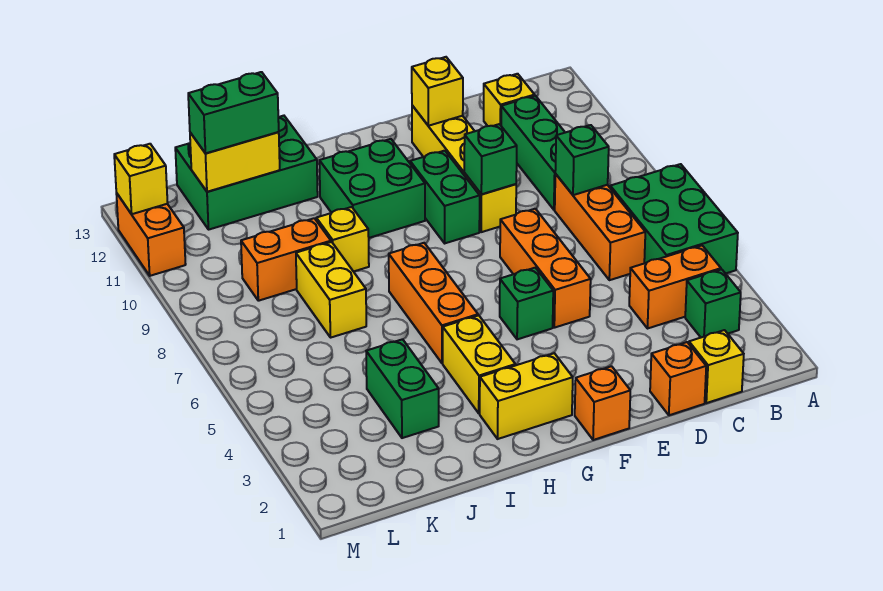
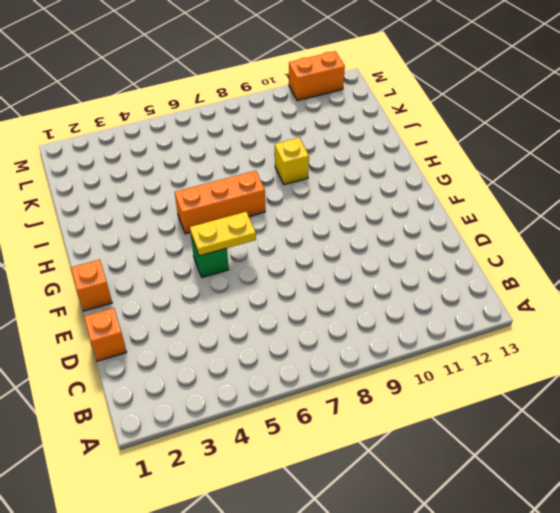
yellow plate F5:F6 level 2 -> none
none -> green brick A5:B7 level 1
none -> green brick B3 level 1
none -> orange brick B4:C4 level 1

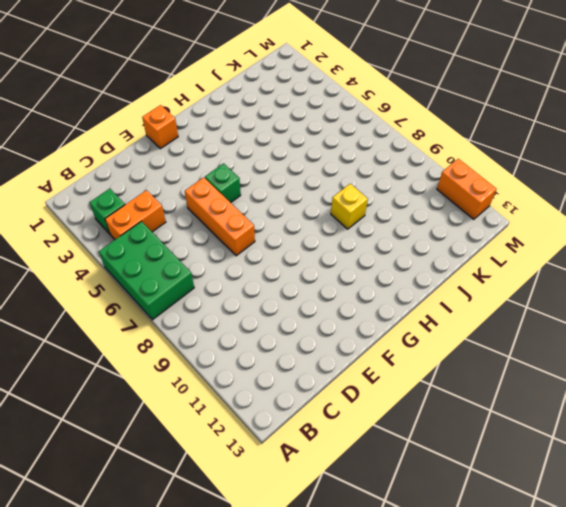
none -> yellow brick C1 level 1
none -> orange brick C6:C8 level 1
none -> green brick C9:C11 level 1

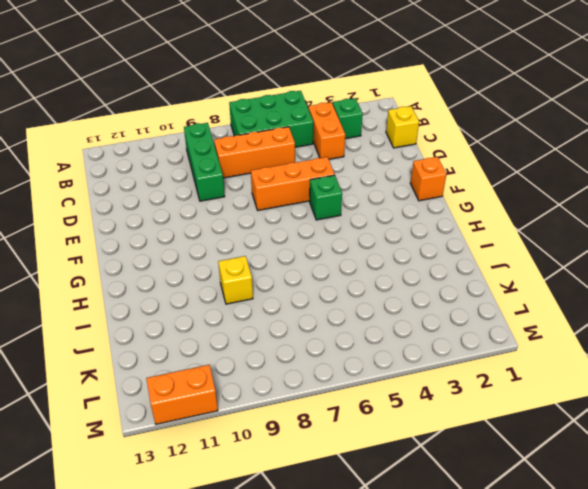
green brick B9:D9 level 1 -> green brick C9:C11 level 1
none -> yellow brick C12 level 1
none -> orange brick D1 level 1
none -> yellow brick E9:E12 level 1

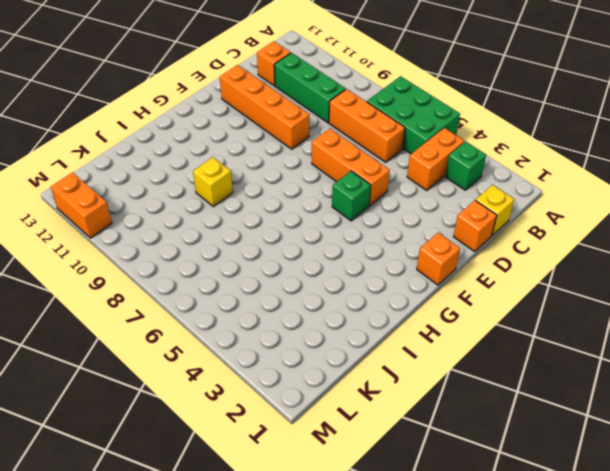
orange brick C12 level 1 -> yellow brick C12 level 1
orange brick E9:E12 level 1 -> yellow brick E9:E12 level 1
none -> green brick F9:F10 level 1
none -> yellow brick G2:H2 level 1
none -> green brick G10:H11 level 1

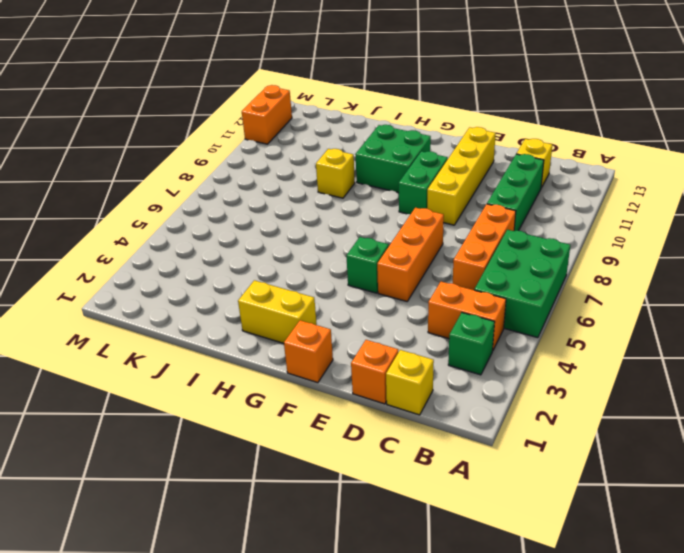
none -> yellow brick H3:H4 level 1
none -> orange brick H5:H7 level 1
none -> green brick I12:K13 level 1

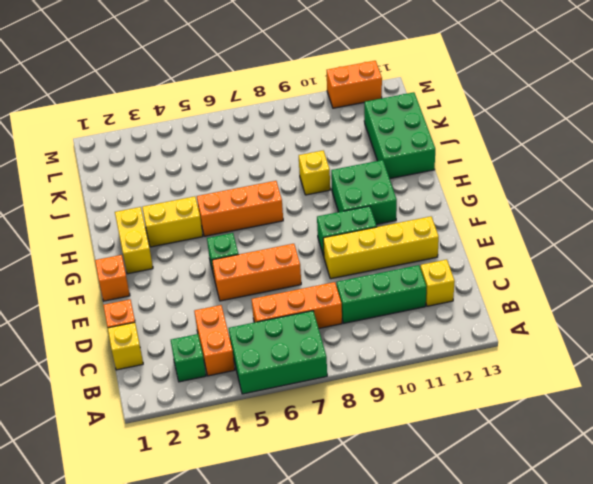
none -> green brick J3:J4 level 1
none -> yellow brick J7:J8 level 1
none -> orange brick J9:K9 level 1

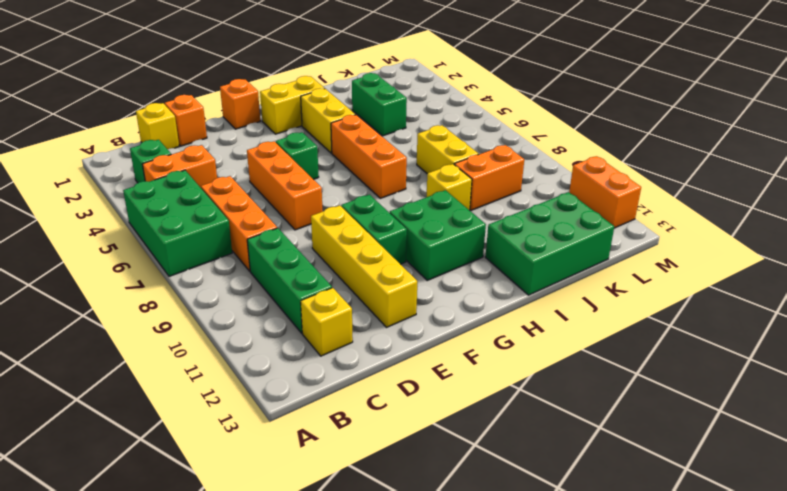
none -> green brick C8 level 2
none -> green brick E9 level 2
none -> yellow brick E12 level 2

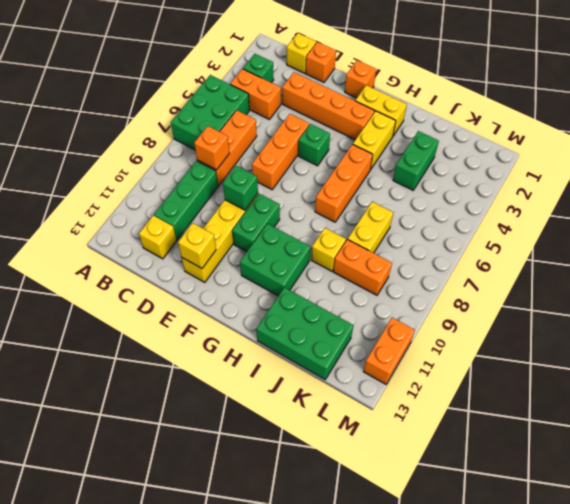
orange brick C8 level 2 -> green brick C8 level 2
orange brick D3:G3 level 1 -> none
none -> yellow brick J12:K12 level 2
none -> yellow brick M12 level 2
none -> green brick J12:K12 level 3

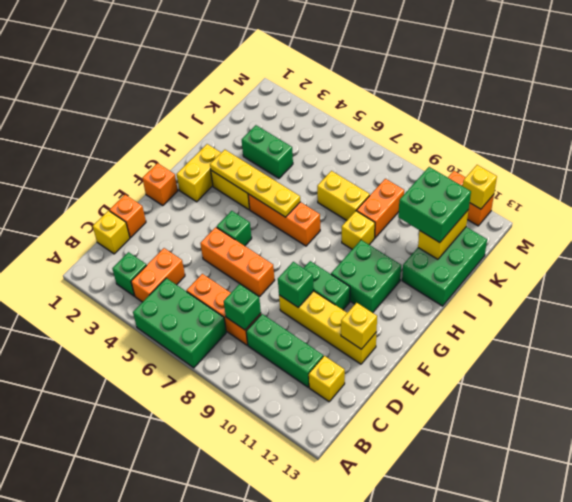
yellow plate H3:H6 level 2 -> none
green brick J11:K12 level 3 -> green brick J12:K12 level 3

